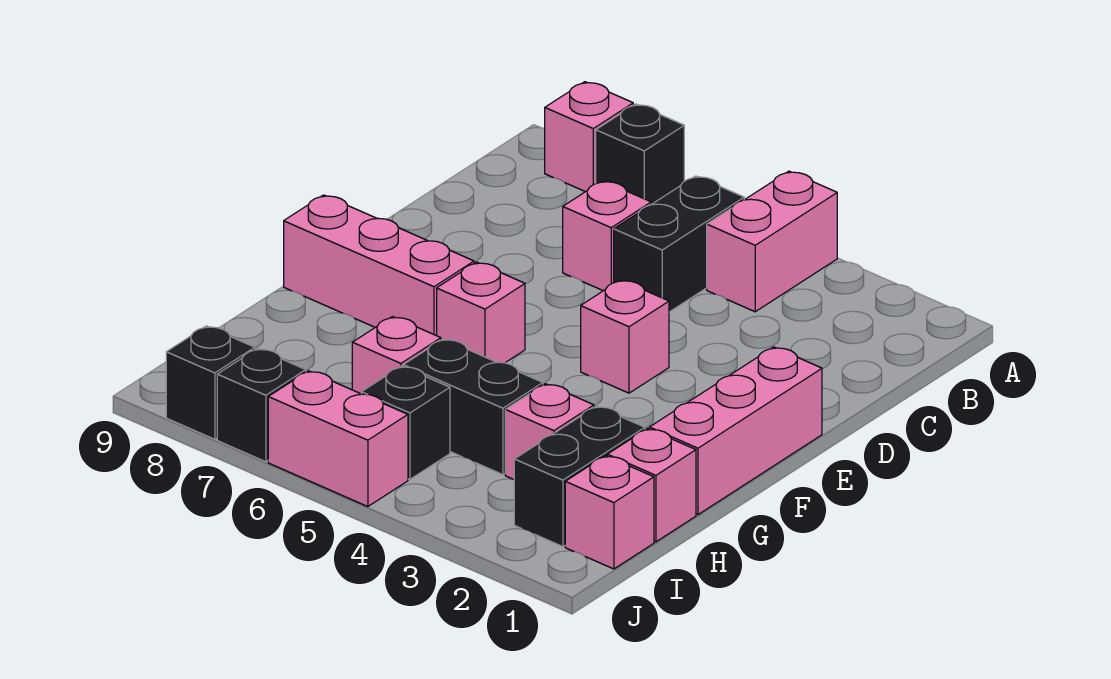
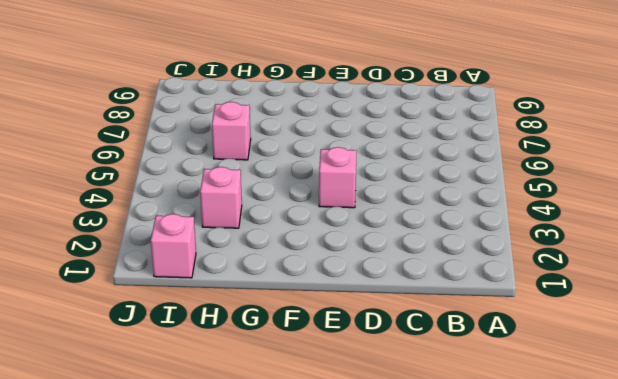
none -> pink brick A4:B4 level 1
none -> black brick A7 level 1
none -> pink brick A8 level 1

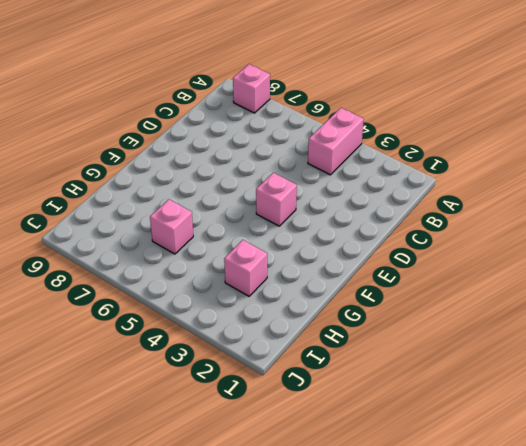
none -> black brick A7 level 1
none -> black brick B5:C5 level 1
none -> pink brick C6 level 1

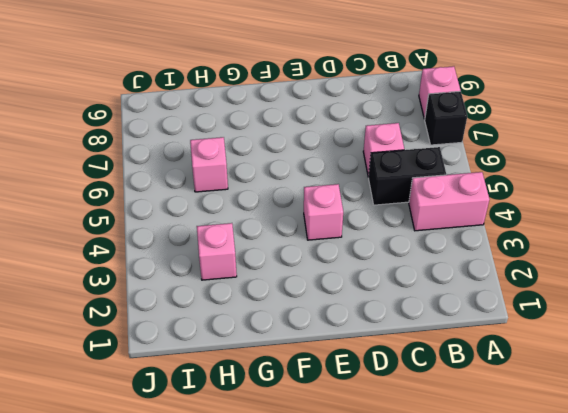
none -> pink brick E1:G1 level 1
none -> pink brick F6 level 1
none -> pink brick F7:F9 level 1

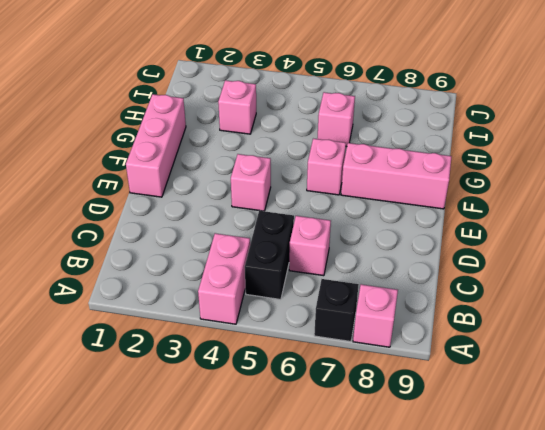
none -> pink brick H1 level 1
none -> black brick H2:I2 level 1
none -> black brick H4:H5 level 1

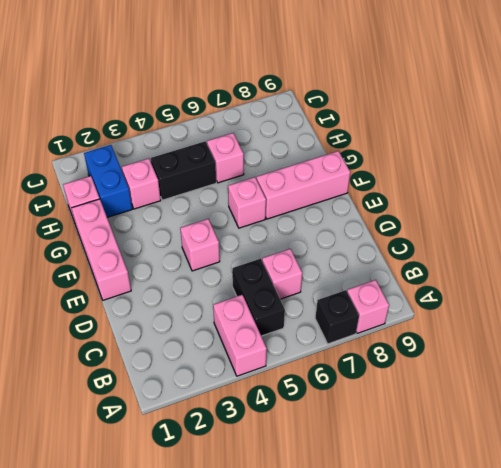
blue brick H2:I2 level 1 -> black brick H2:I2 level 1
none -> pink brick I1 level 1
none -> black brick I5 level 1
none -> pink brick J5:J6 level 1

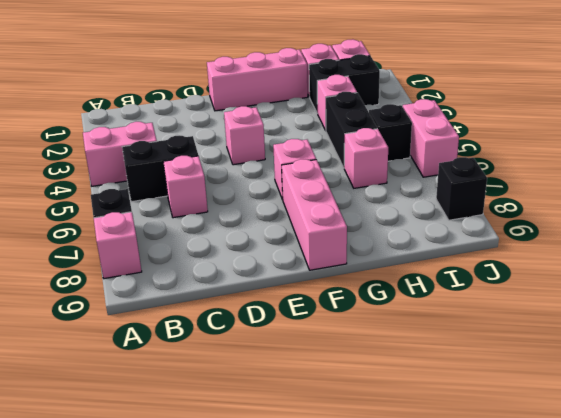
none -> black brick J7 level 1

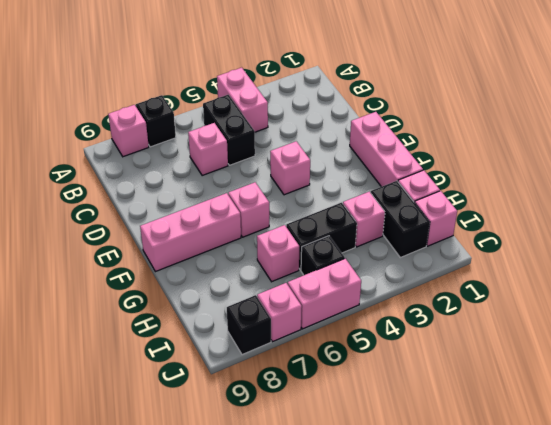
pink brick J7 level 1 -> black brick J7 level 1

